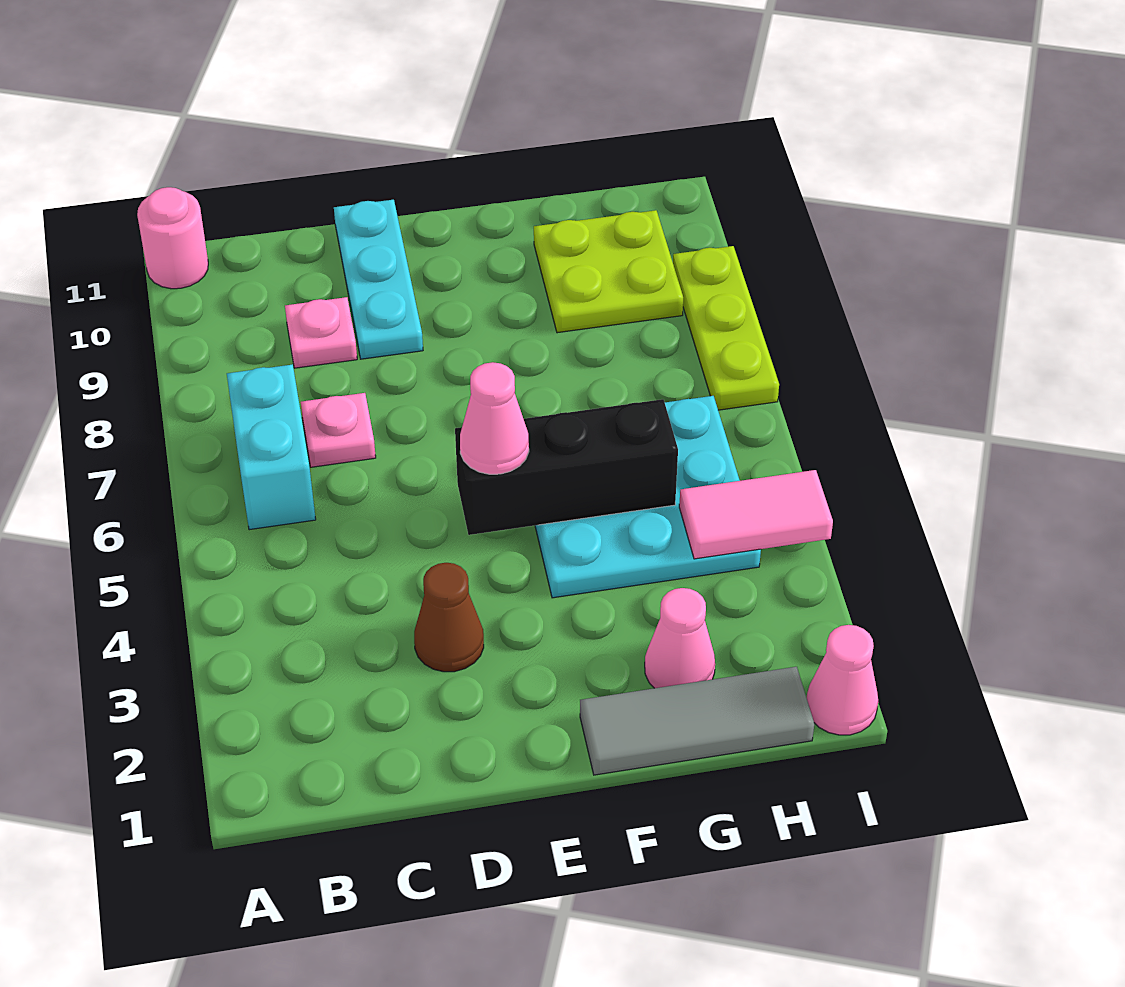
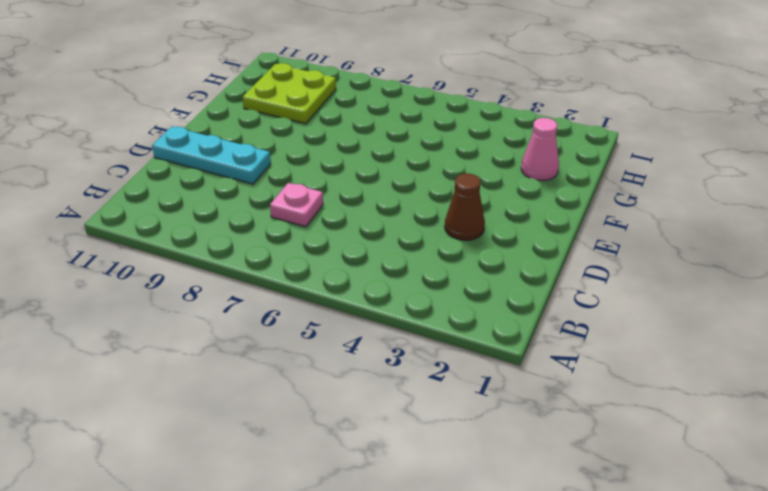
none -> pink round brick A11 level 1
none -> cyan brick B6:B7 level 1
none -> pink plate C9 level 1

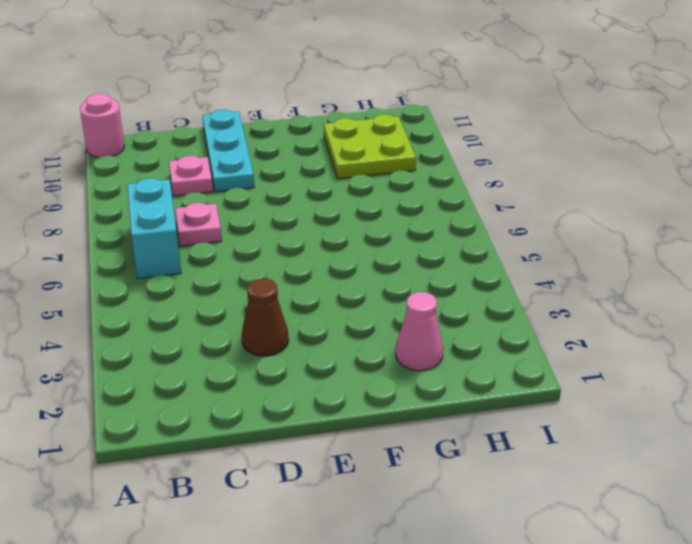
none -> grey tile F1:H1 level 1
none -> cyan plate F4:H6 level 1
none -> pink cone I1 level 1

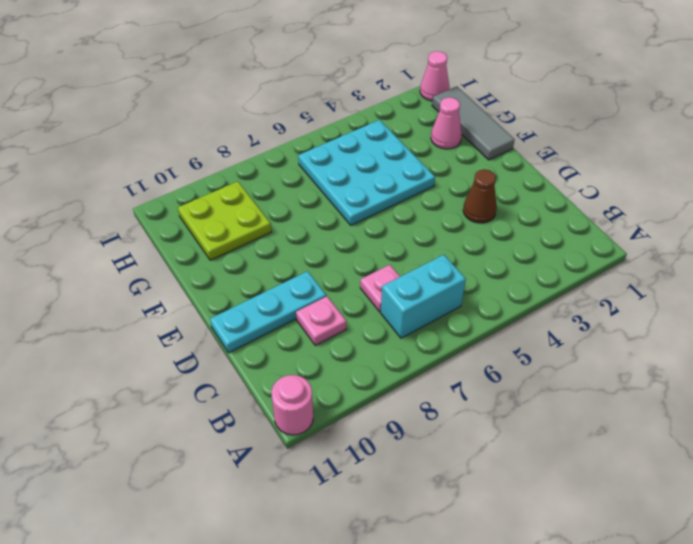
none -> lime plate I7:I9 level 1
none -> black brick E5:G5 level 2
none -> pink tile H4:I4 level 2

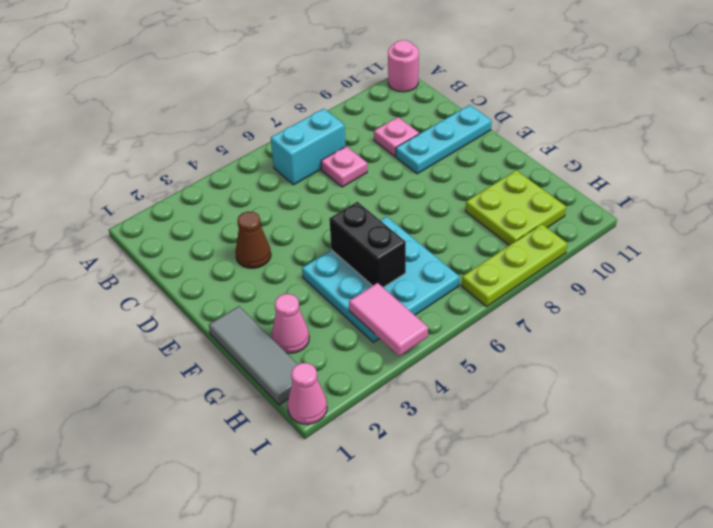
black brick F5:G5 level 2 -> black brick E5:G5 level 2
none -> pink cone E5 level 3

